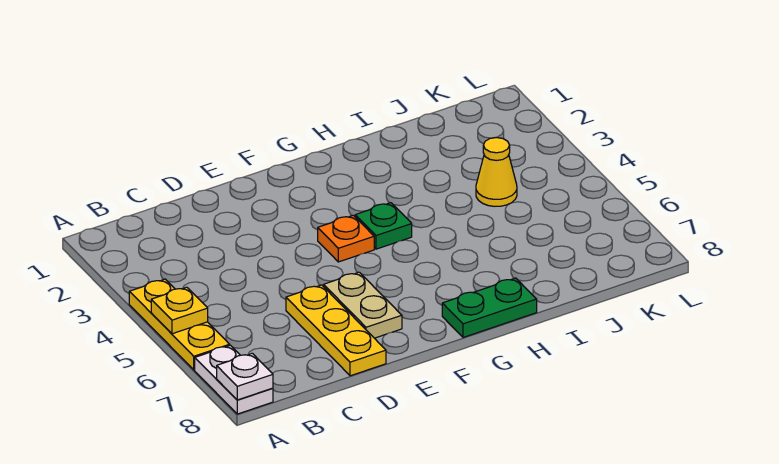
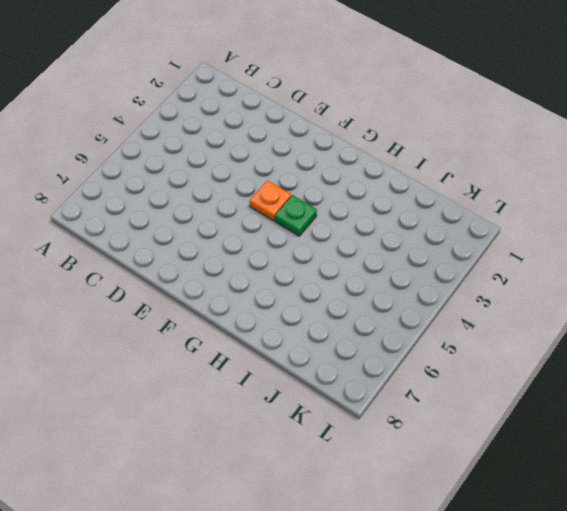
none -> yellow plate A4:A6 level 1
none -> white plate A7:A8 level 1

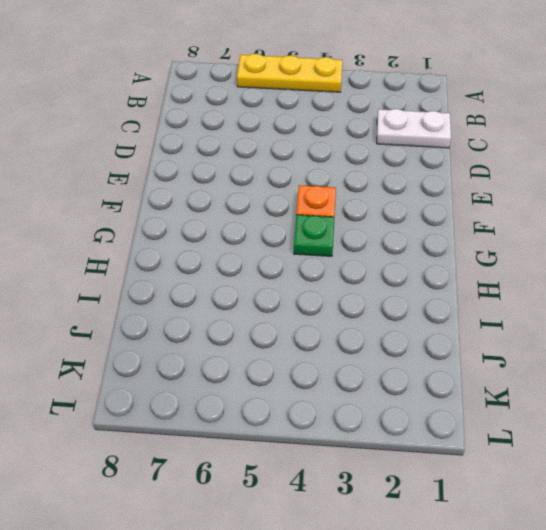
white plate C1:C2 level 1 -> white plate A7:A8 level 1
none -> yellow plate D6:D8 level 1
none -> tan plate E6:E7 level 1

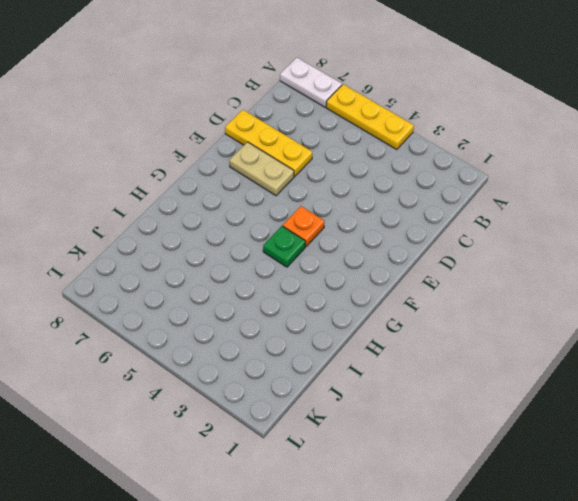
none -> green plate G8:H8 level 1
none -> yellow cone J4 level 1

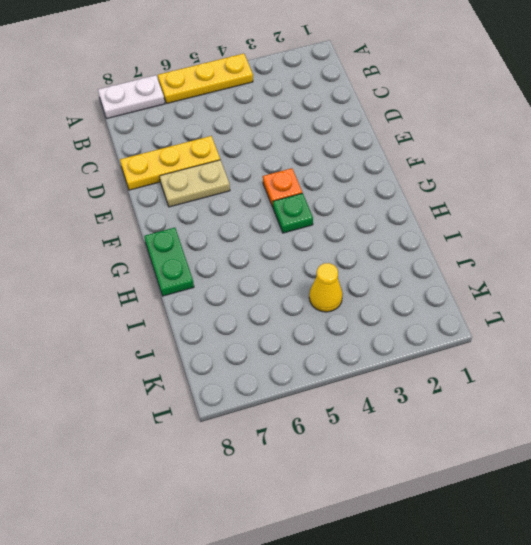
none -> yellow plate A5 level 2
none -> white plate A8 level 2

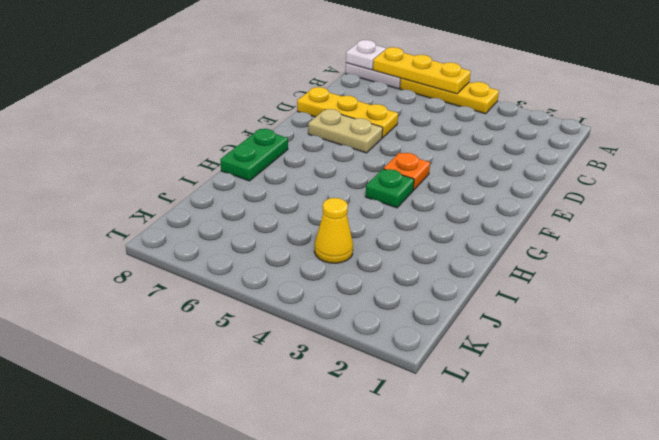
yellow plate A5:A7 level 2 -> yellow plate A5 level 2

